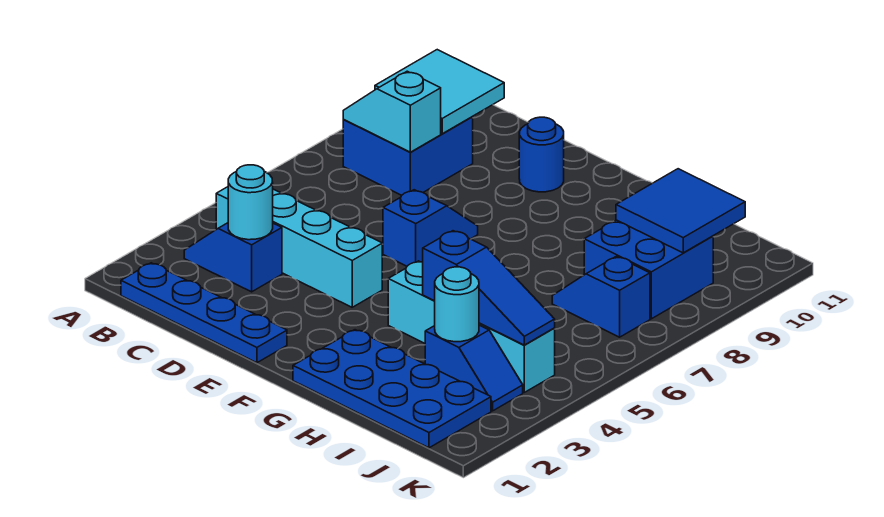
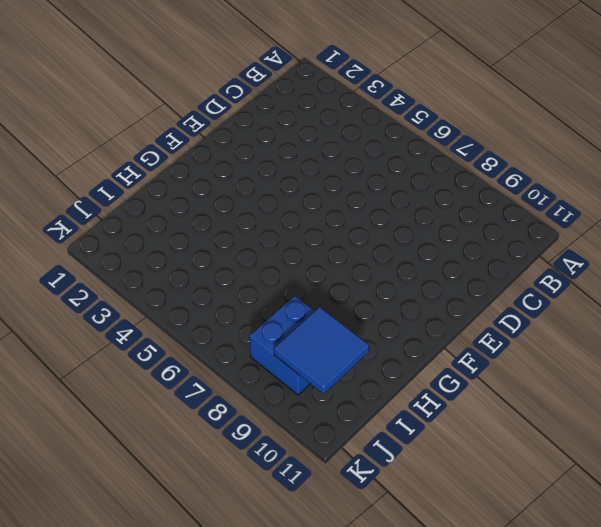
none -> blue plate B1:E1 level 1
none -> blue slope B3:C3 level 1 top C
none -> cyan brick B4:E4 level 1

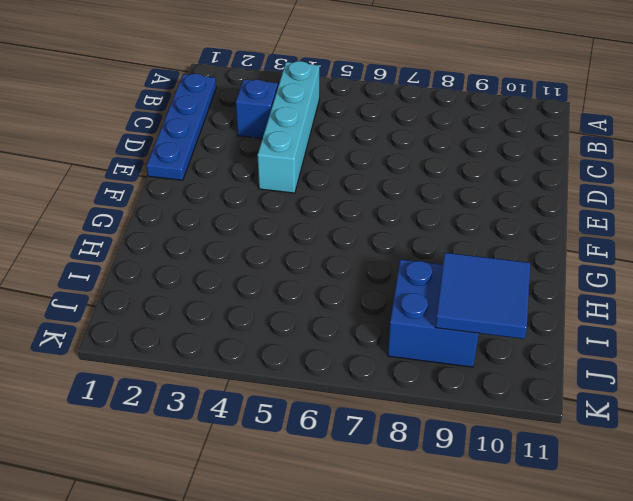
none -> blue brick B8:C9 level 1
none -> blue slope E6:E7 level 1 top 6
none -> blue round brick E10 level 1

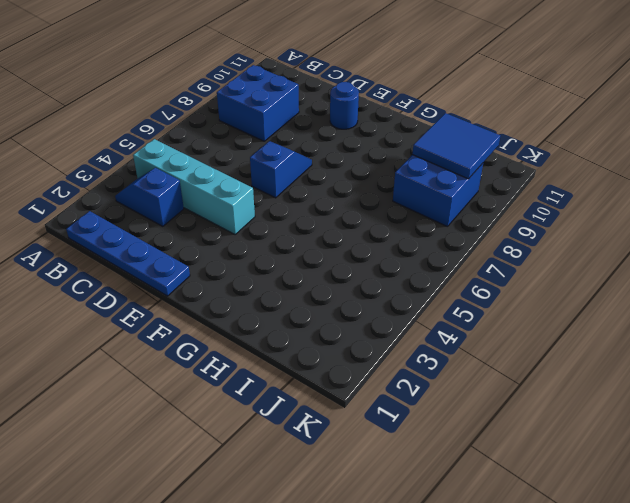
none -> blue plate G1:J2 level 1
none -> cyan brick G4:J4 level 1
none -> blue slope I3:J3 level 1 top I

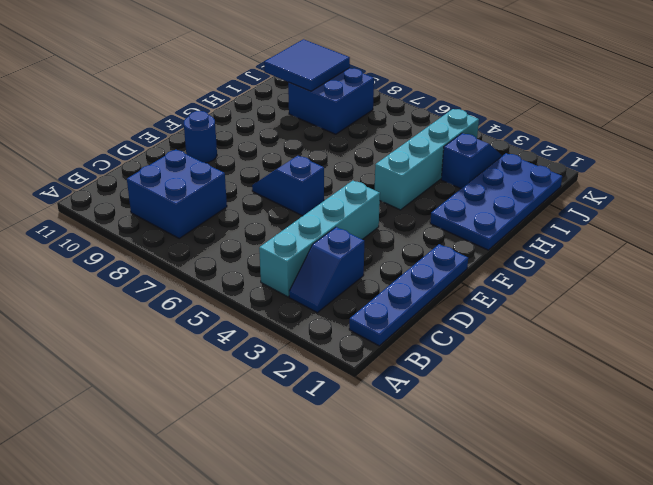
none -> blue slope I7:J7 level 1 top J
none -> cyan slope B8:C8 level 2 top C
none -> cyan tile B9:C10 level 2

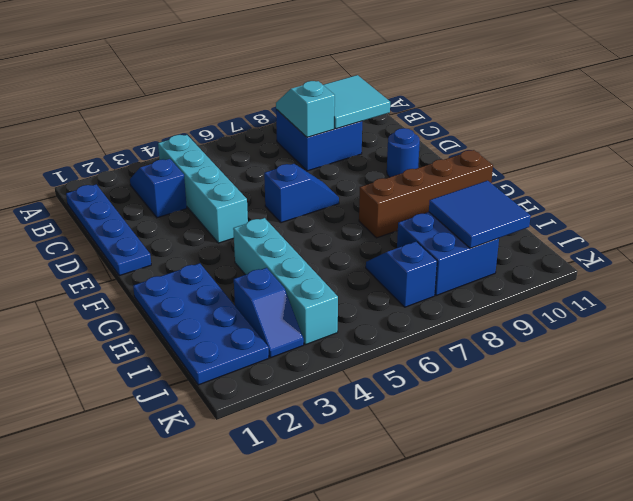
brown brick G8:G11 level 1 -> none
none -> cyan round brick C3 level 2
none -> blue slope H4:J4 level 2 top H
none -> cyan round brick I3 level 2

